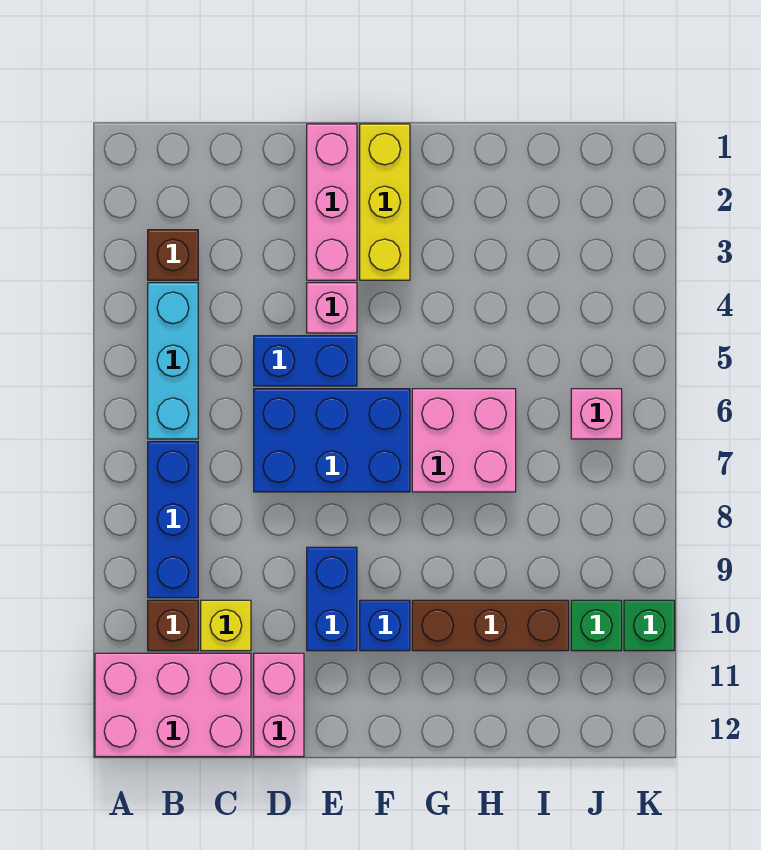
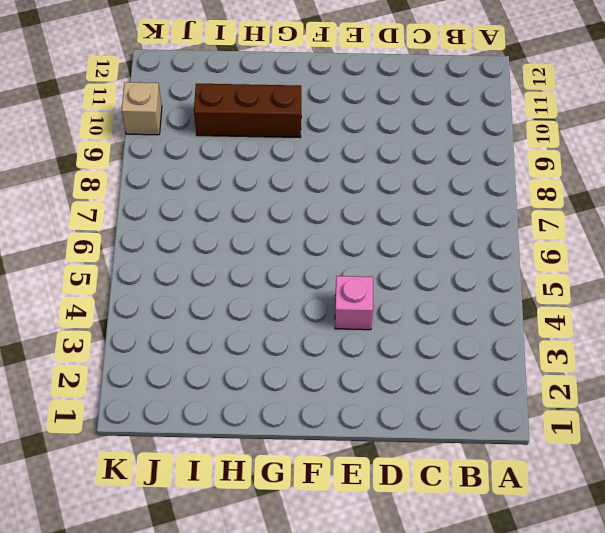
tan brick K10 level 1 -> green brick K10 level 1
none -> pink brick A11:C12 level 1
none -> brown brick B3 level 1
none -> cyan brick B4:B6 level 1

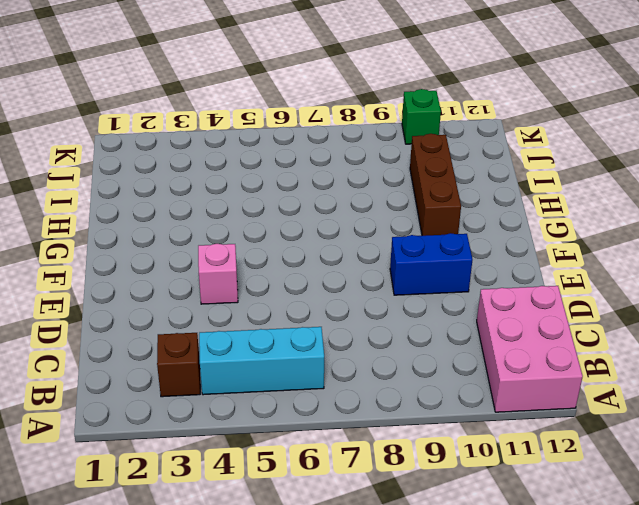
none -> blue brick B7:B9 level 1
none -> brown brick B10 level 1
none -> yellow brick C10 level 1

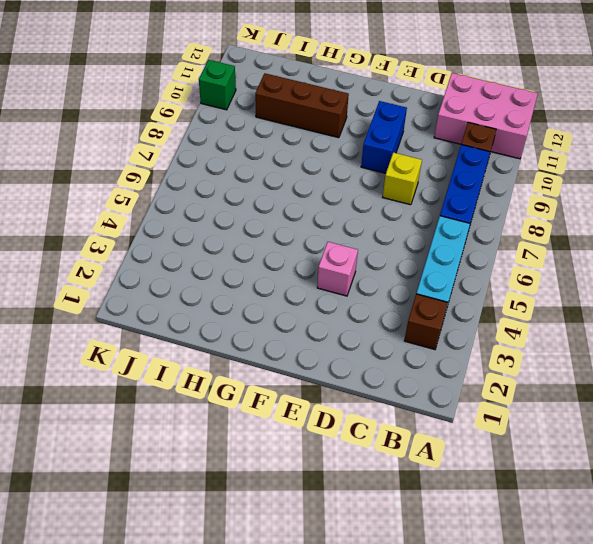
yellow brick D8 level 1 -> yellow brick C10 level 1
none -> blue brick D5:E5 level 1
none -> blue brick D6:F7 level 1
none -> pink brick D11:D12 level 1

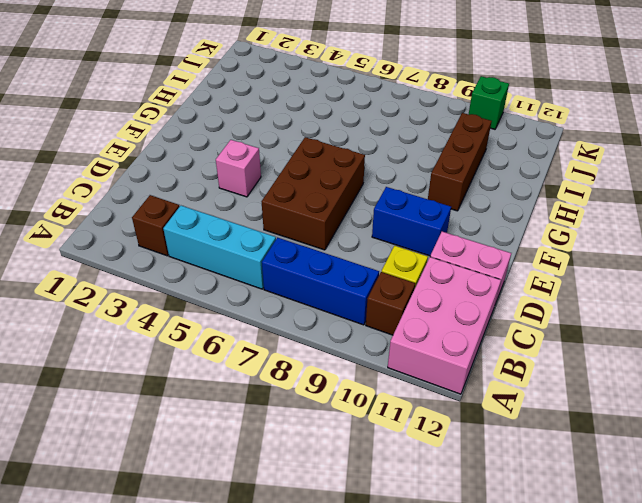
brown brick D6:F7 level 1 -> blue brick D6:F7 level 1
none -> blue brick D5:E5 level 1
none -> pink brick E1:E3 level 1
none -> yellow brick F1:F3 level 1

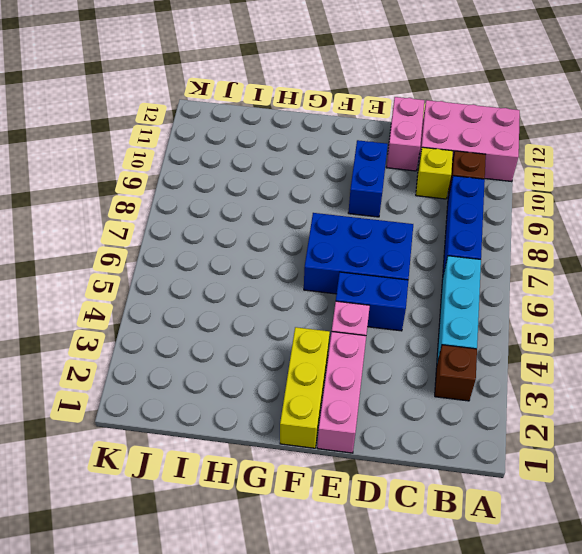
none -> blue brick F10 level 1
none -> pink brick G6:H7 level 1
none -> brown brick G10:I10 level 1

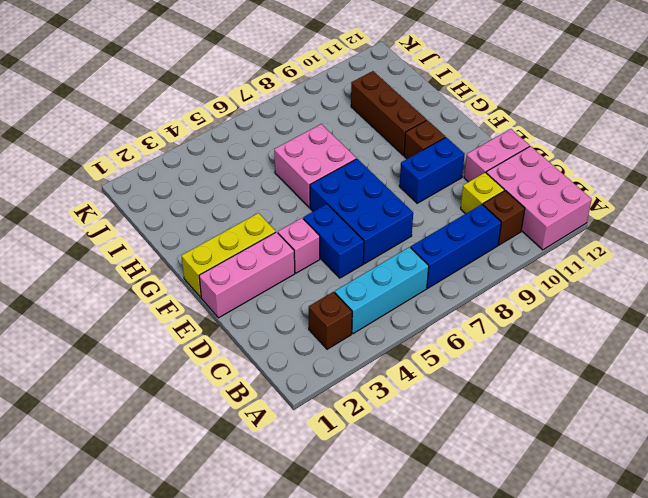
brown brick F10 level 1 -> blue brick F10 level 1
none -> pink brick J6 level 1
none -> green brick J10 level 1
none -> green brick K10 level 1

